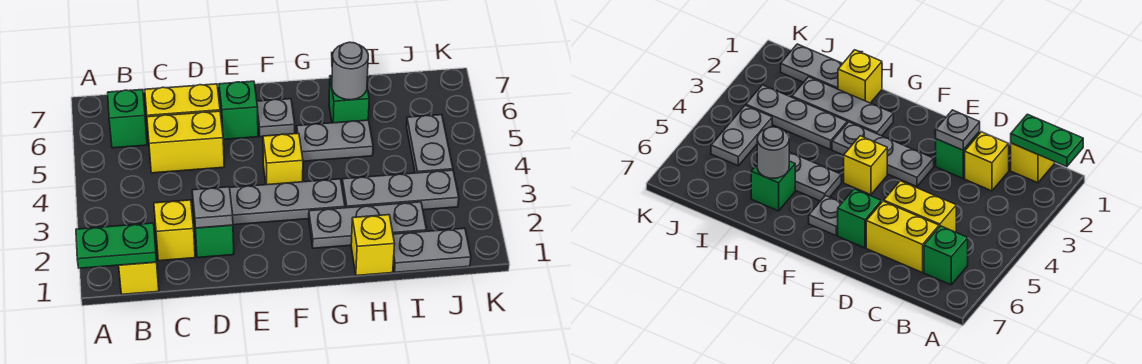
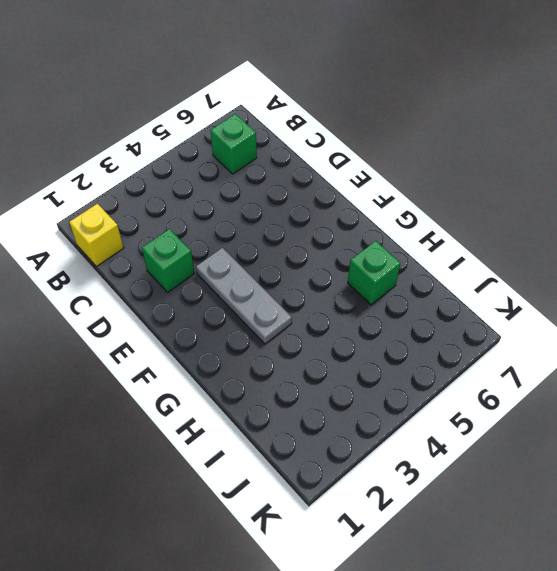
none -> yellow brick C2 level 1
none -> yellow brick C5:D5 level 1
none -> yellow brick C6:D6 level 1

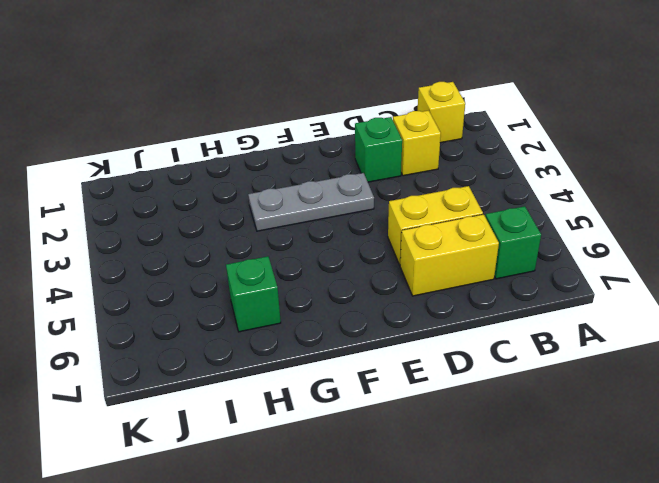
none -> green brick E6 level 1
none -> yellow brick F4 level 1
none -> grey plate F6 level 1

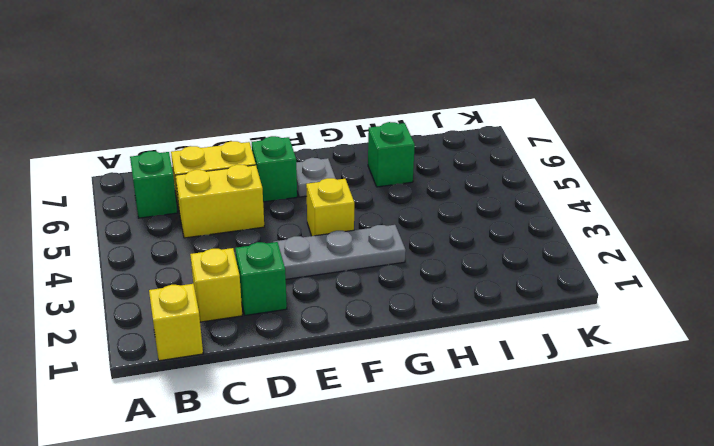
none -> grey plate G2:I2 level 1
none -> grey plate G5:H5 level 1
none -> yellow brick H1 level 1

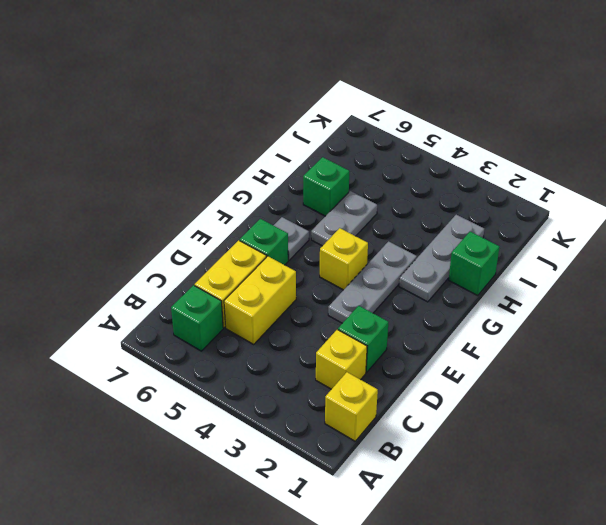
green brick H1 level 1 -> yellow brick H1 level 1
none -> grey plate H3:J3 level 1
none -> grey plate I1:J1 level 1
none -> grey plate J4:J5 level 1

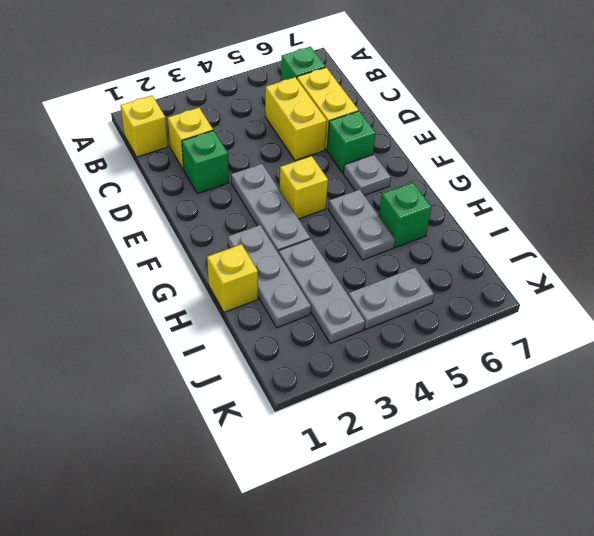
none -> grey plate I1:J1 level 1
none -> green plate A1:B1 level 2
none -> grey plate D2 level 2

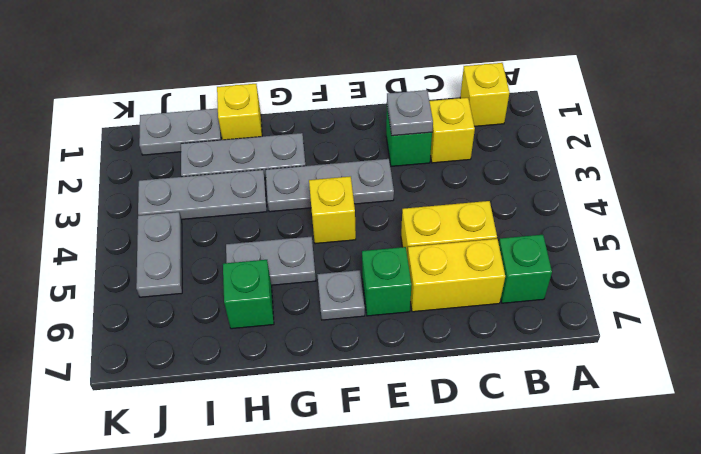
none -> green plate A1:B1 level 2
none -> grey round brick H6 level 2

